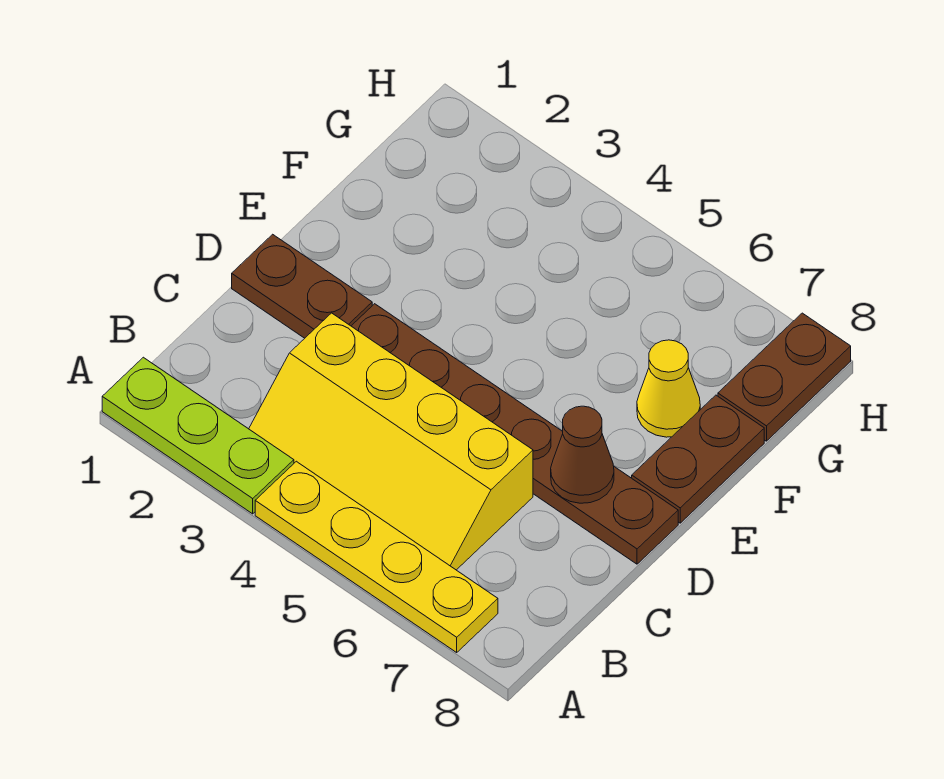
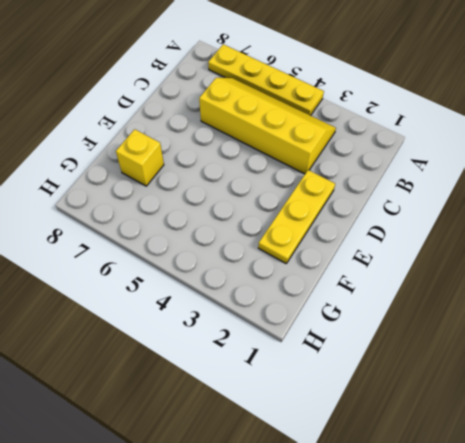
yellow plate D2:F2 level 1 -> brown plate D1:D2 level 1
yellow brick F7 level 1 -> yellow cone F7 level 1
none -> lime plate A1:A3 level 1
none -> brown plate D3:D8 level 1

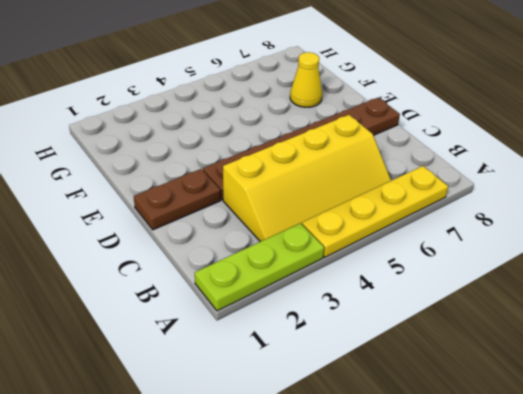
none -> brown plate E8:F8 level 1
none -> brown plate G8:H8 level 1

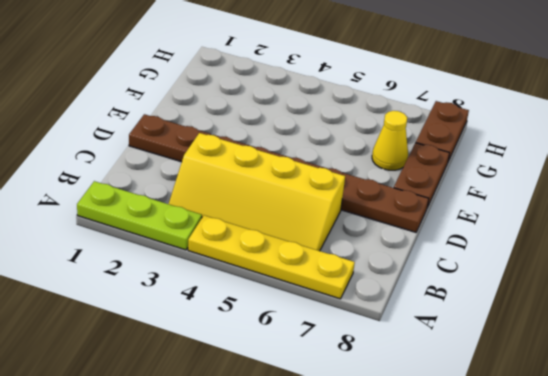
none -> brown cone D7 level 2

